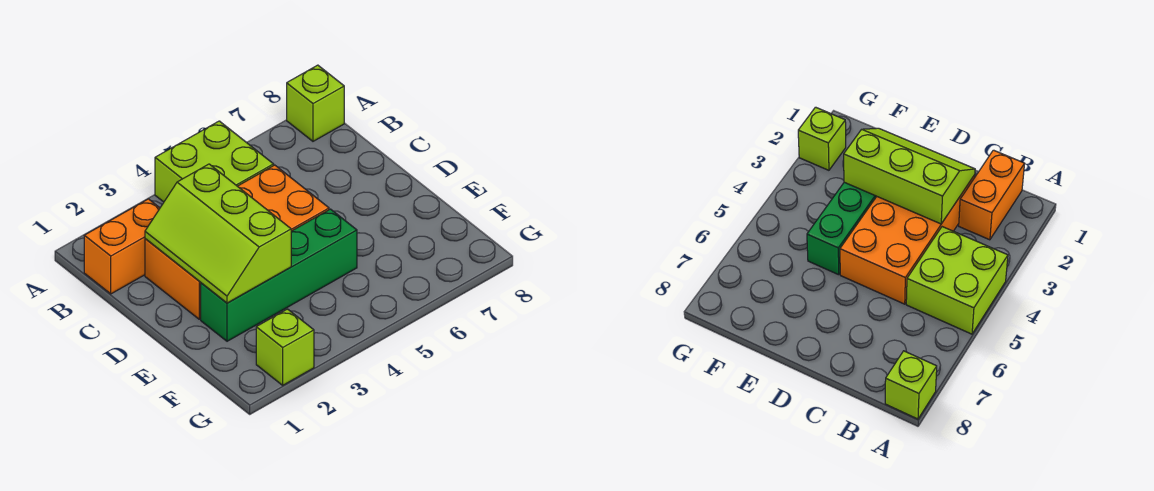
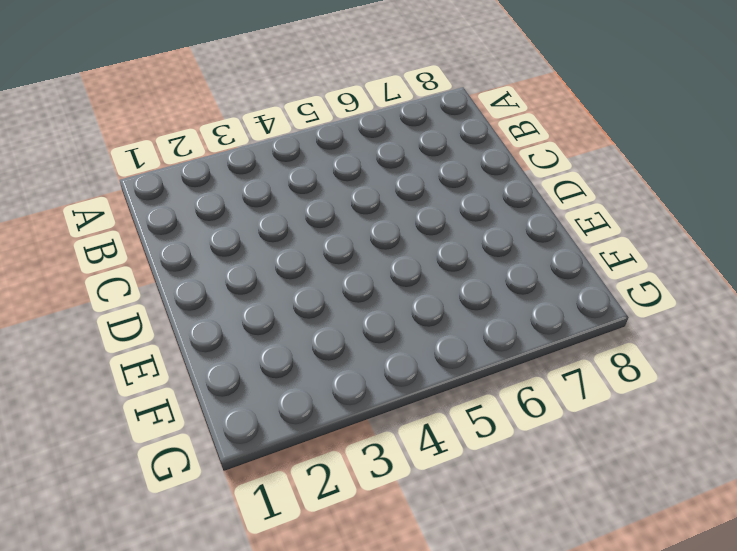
none -> lime brick A4:B5 level 1
none -> lime brick A8 level 1

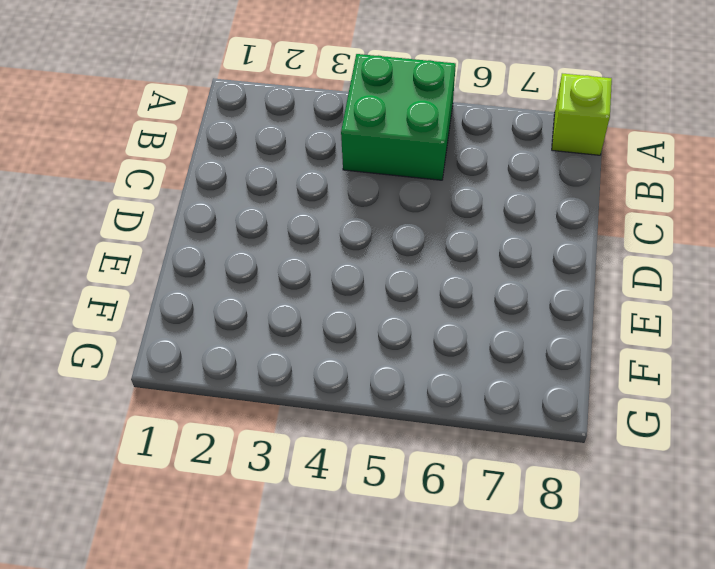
green brick A4:B5 level 1 -> lime brick A4:B5 level 1
none -> orange brick B1:B2 level 1
none -> orange brick C2:D5 level 1

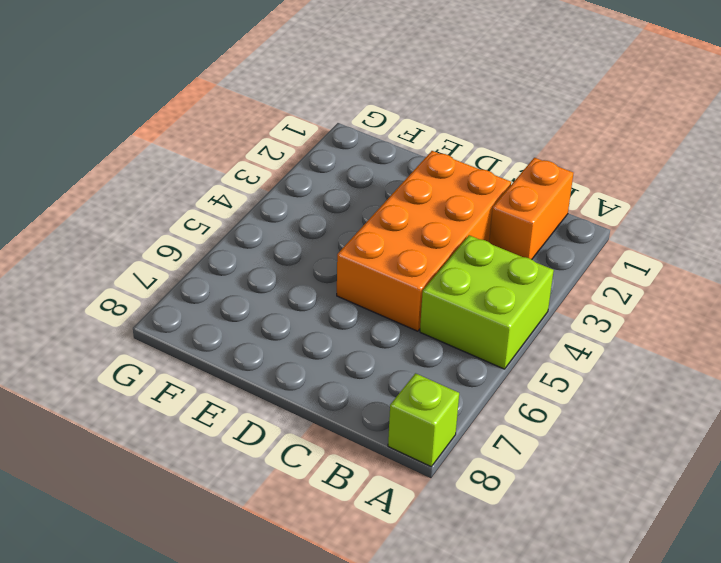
none -> green brick E2:E5 level 1
none -> lime brick G2 level 1

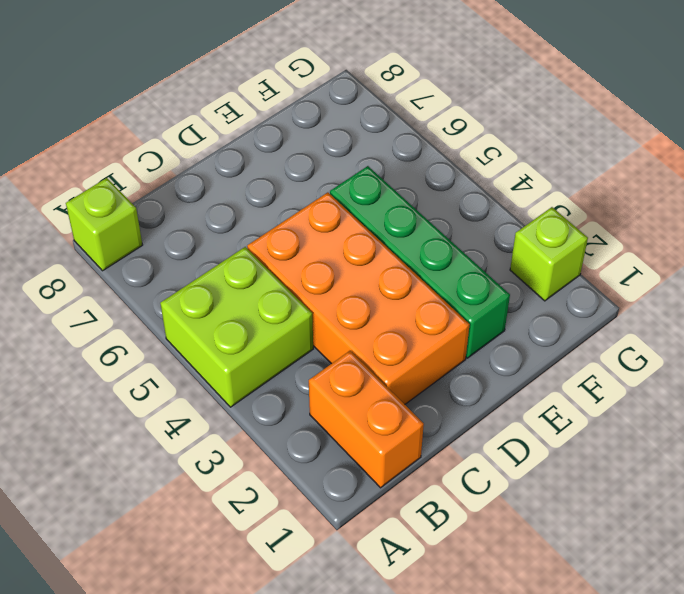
none -> lime slope C2:E3 level 2 top 3

